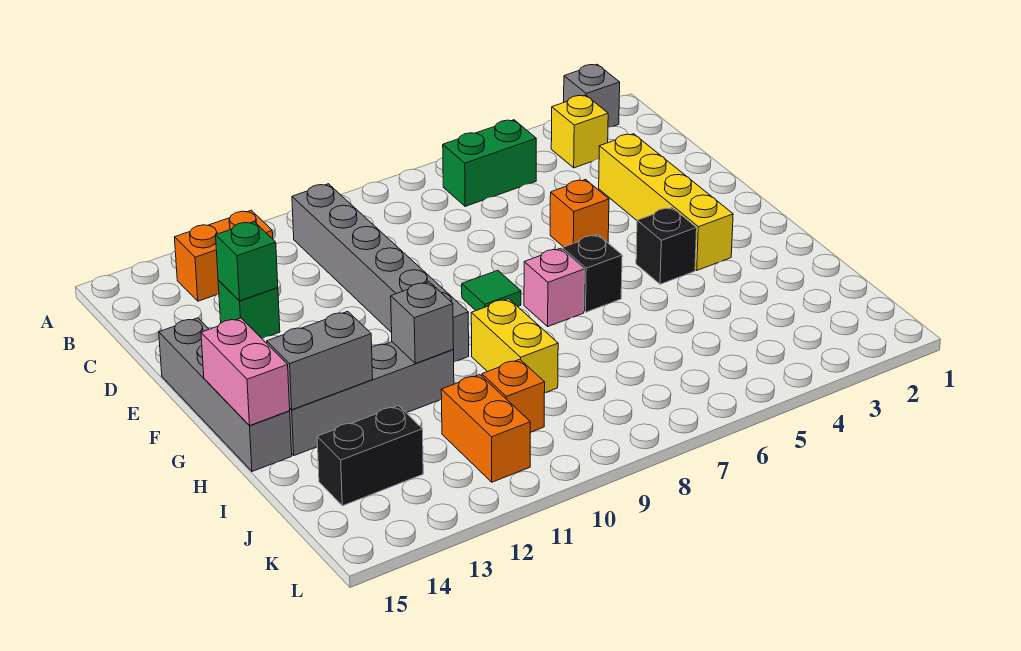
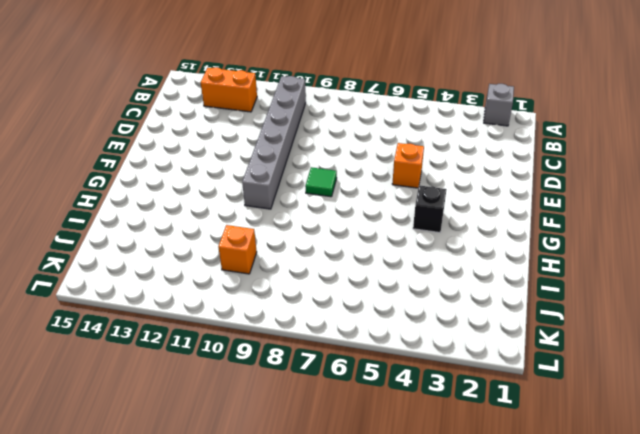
none -> yellow brick B3 level 1
none -> green brick B5:B6 level 1
none -> yellow brick D3:G3 level 1

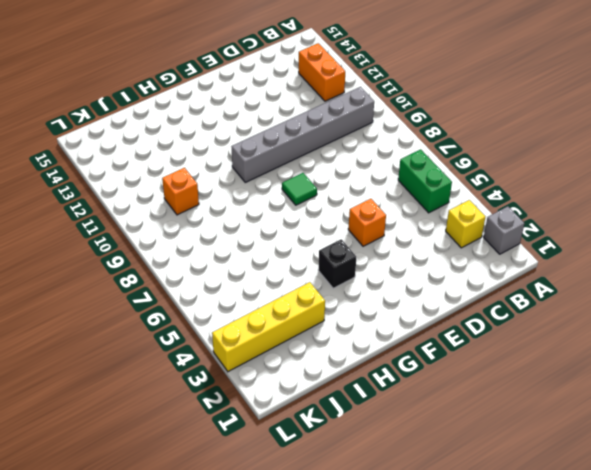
yellow brick I3:L3 level 1 -> yellow brick D3:G3 level 1
none -> green brick D13 level 1
none -> grey brick E15:H15 level 1
none -> black brick G6 level 1

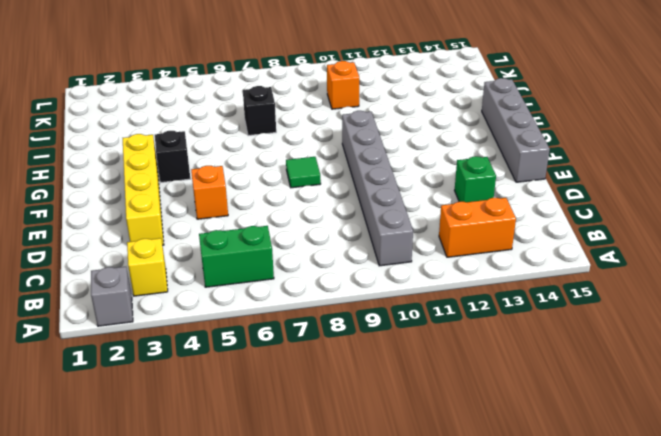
black brick I7 level 1 -> black brick G6 level 1
none -> pink brick G7 level 1
none -> yellow brick H9:I9 level 1
none -> grey brick H11:H14 level 1

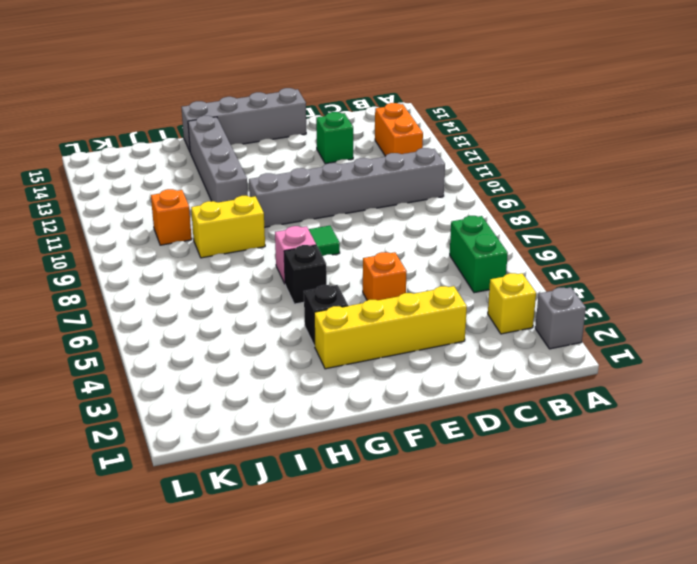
none -> orange brick J11:K11 level 1
none -> black brick J13:J14 level 1
none -> green brick D13 level 2

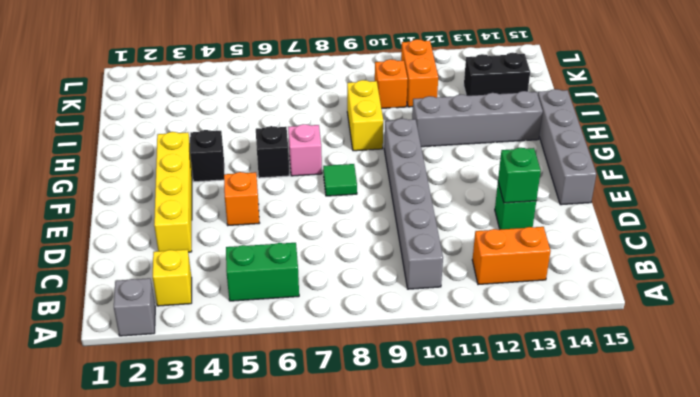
none -> pink brick G15:H15 level 2
none -> grey brick H11 level 2
none -> grey brick H13:H14 level 2

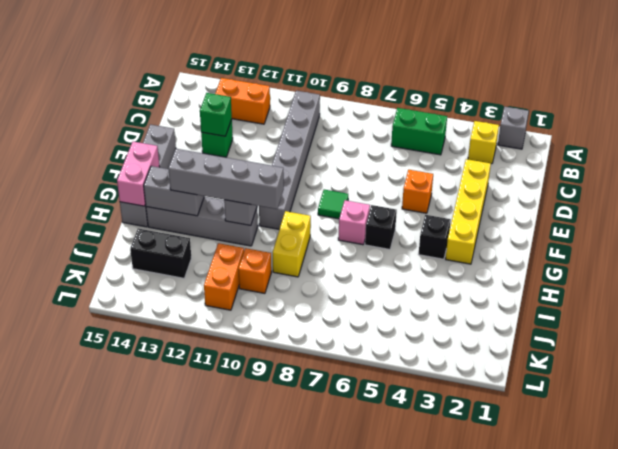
grey brick H10:H13 level 3 -> none

